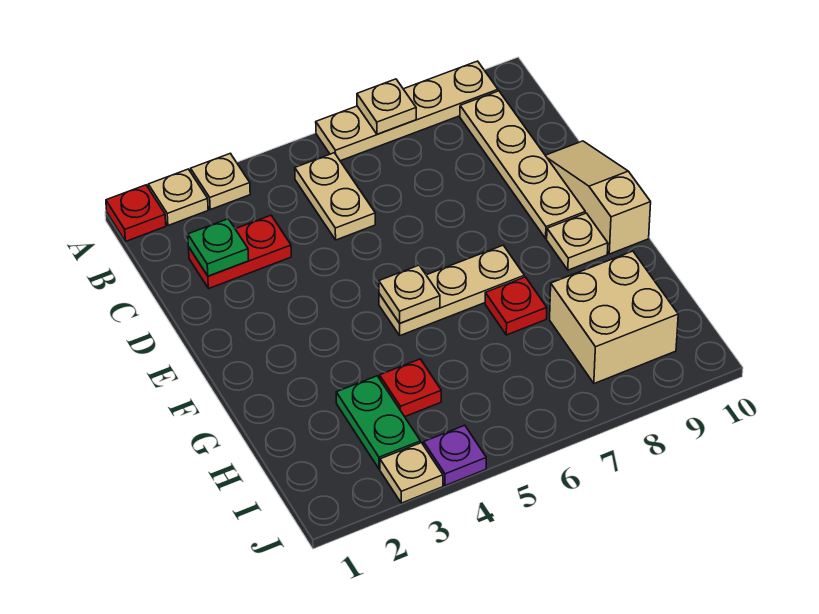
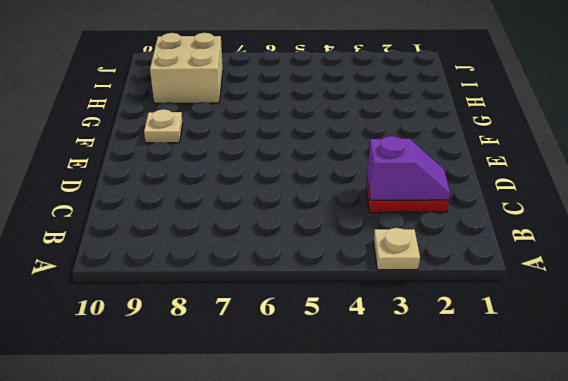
purple slope C2:C3 level 2 top 3 -> green plate C2 level 2
none -> red plate A1 level 1
none -> tan plate A2 level 1
none -> tan plate A6:A9 level 1

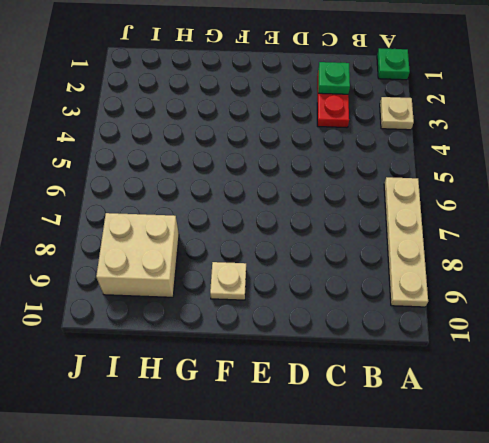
green plate A1 level 1 -> red plate A1 level 1
none -> tan plate A2 level 1
none -> tan plate B5:C5 level 1
none -> tan plate B9:E9 level 1

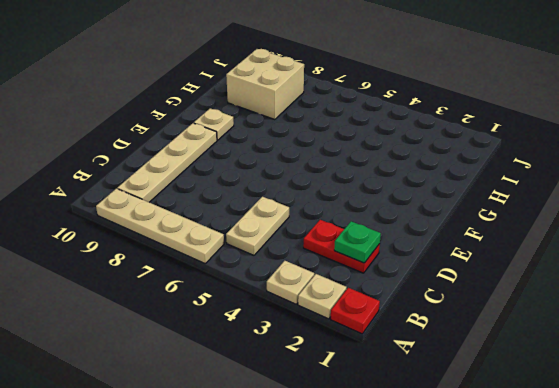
none -> tan slope D10:F10 level 1 top F
none -> tan plate F5:F7 level 1
none -> red plate G7 level 1

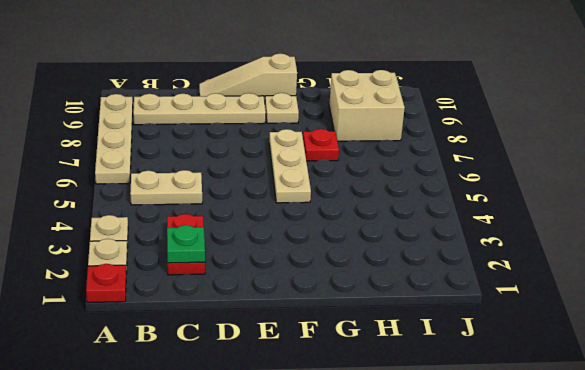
none -> green plate H3:I3 level 1
none -> red plate H4 level 1
none -> tan plate J3 level 1

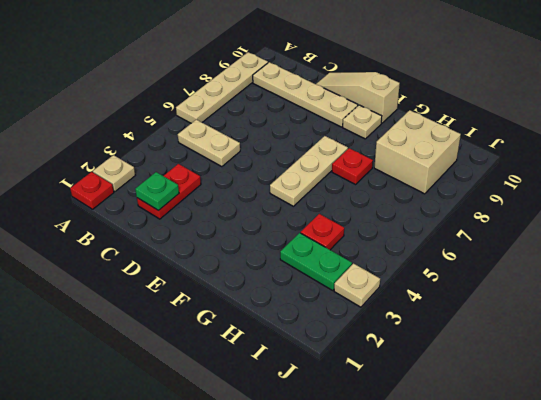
none -> tan plate A3 level 1
none -> purple plate J4 level 1
none -> tan plate A7 level 2

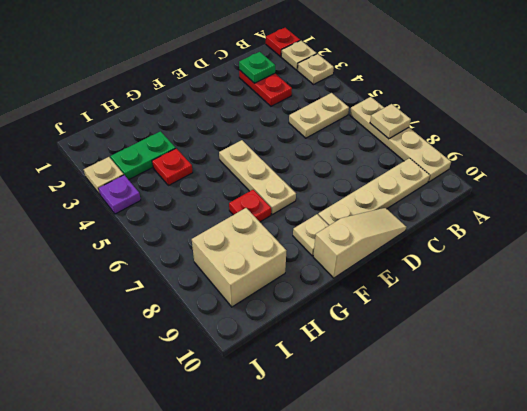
none -> tan plate F5 level 2

